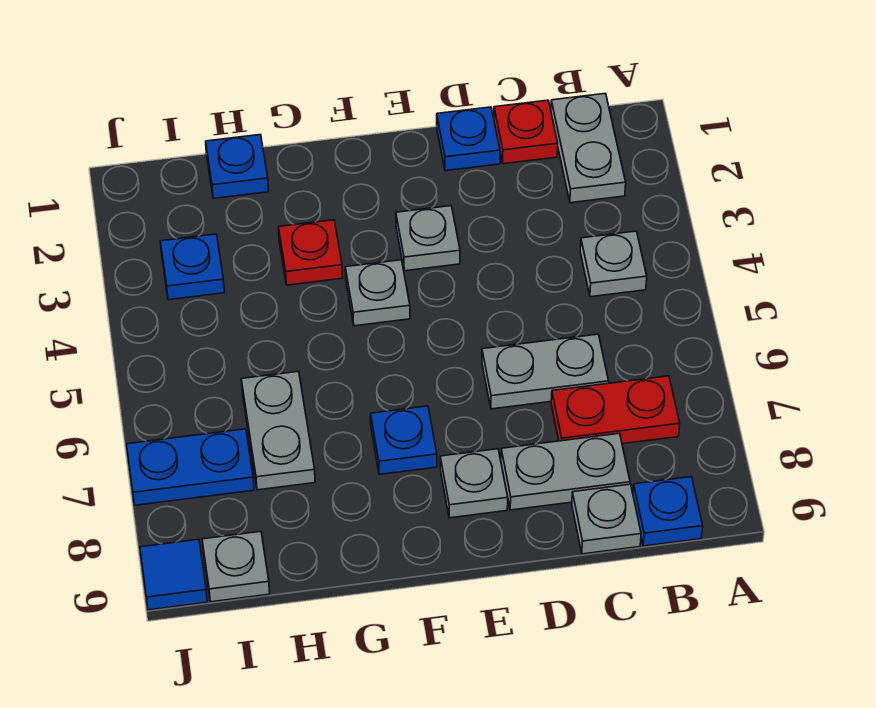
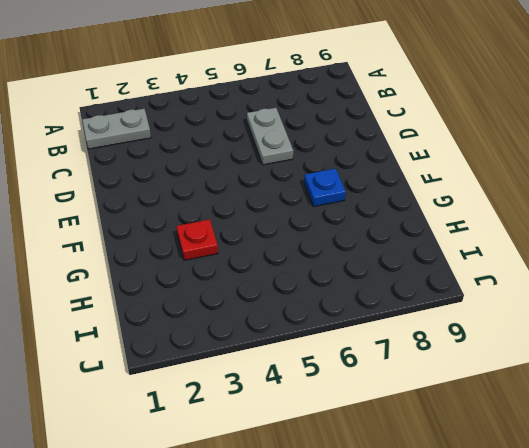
none -> grey plate B4 level 1
none -> red plate B7:C7 level 1
none -> blue plate B9 level 1

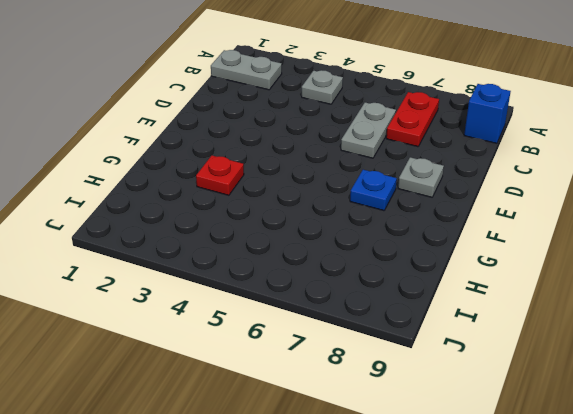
blue brick B9 level 1 -> blue plate B9 level 1
none -> red plate C1 level 1
none -> grey plate C8:D8 level 1
none -> grey plate C9 level 1

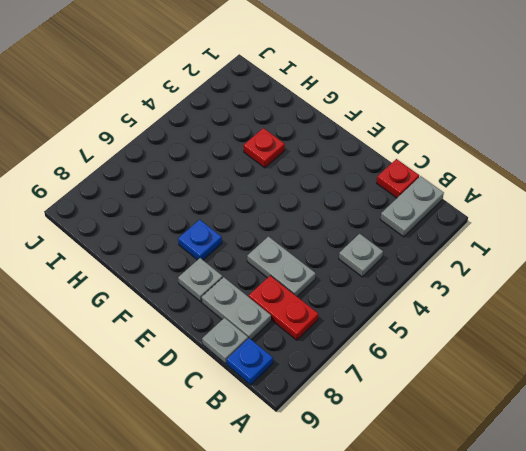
none -> blue plate D1 level 1
none -> grey plate E3 level 1
none -> grey plate F4 level 1

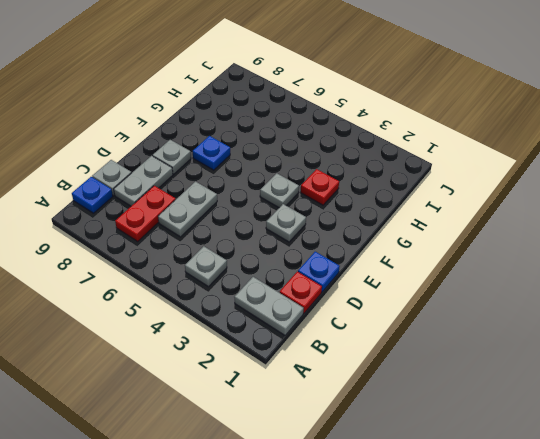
none -> blue plate H1 level 1
none -> grey plate H6:H7 level 1
none -> blue plate I3 level 1

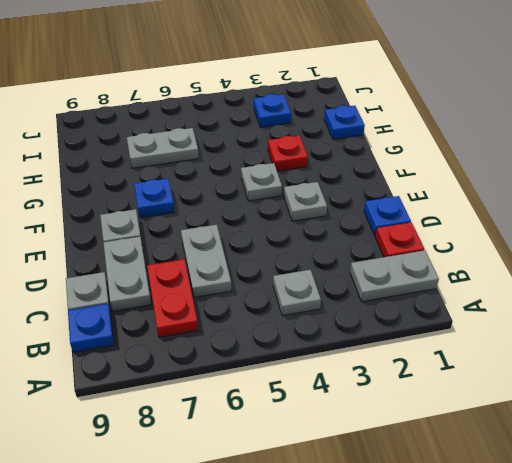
none -> blue plate I7:J7 level 1
none -> grey plate I9 level 1
none -> blue tile J9 level 1

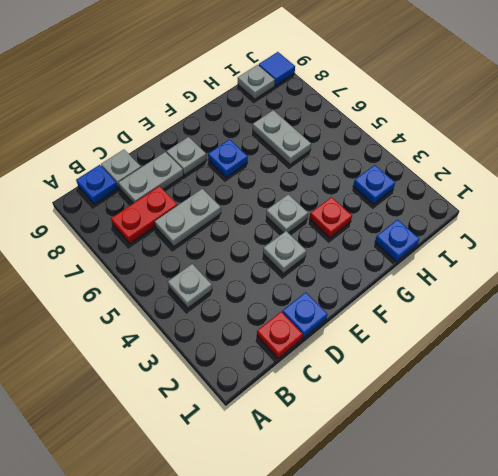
none -> grey plate B1:B2 level 1
none -> blue plate I7:J7 level 1

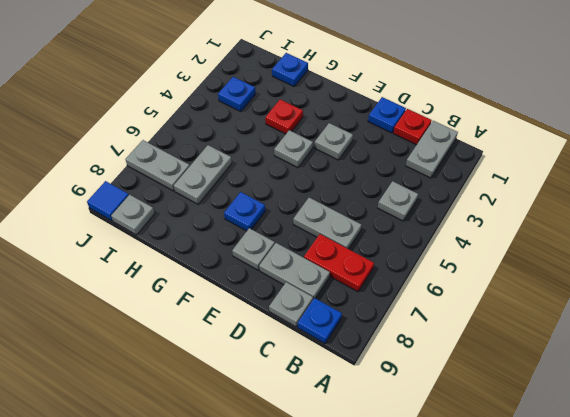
grey plate I7:J7 level 1 -> blue plate I7:J7 level 1

